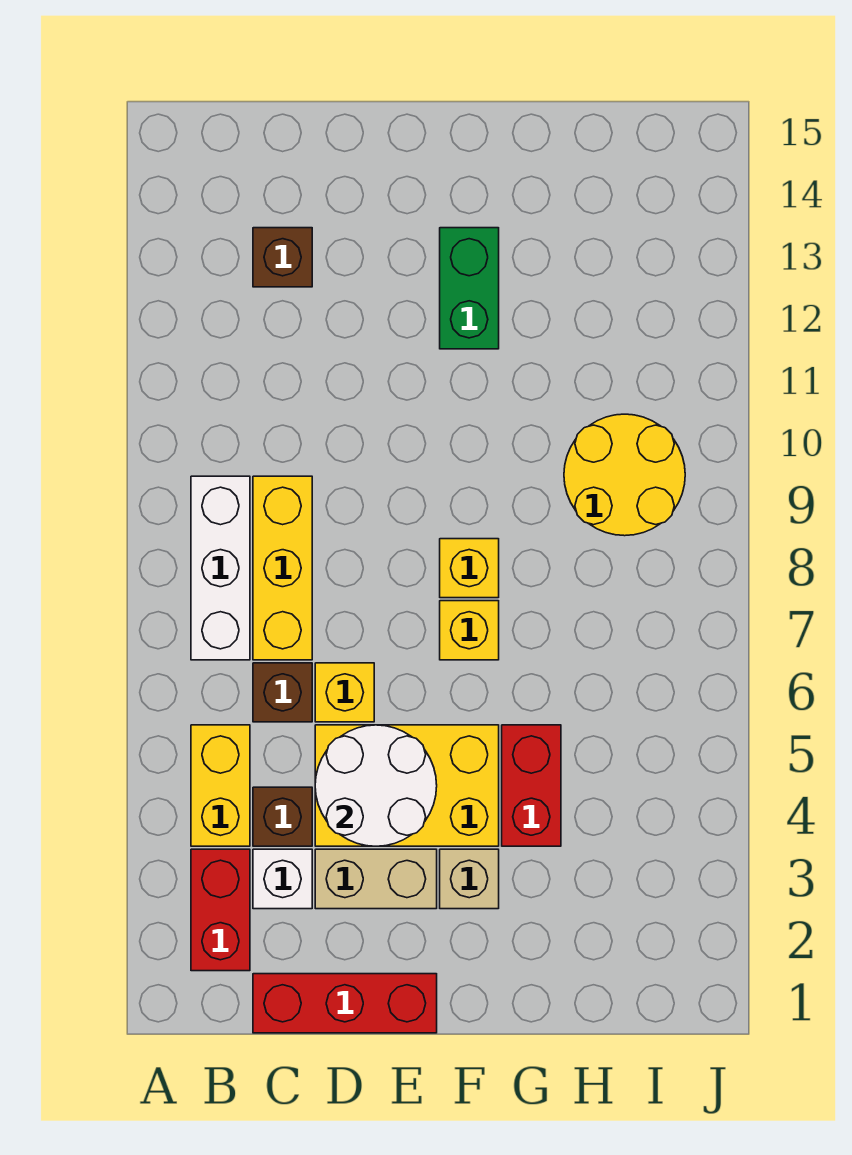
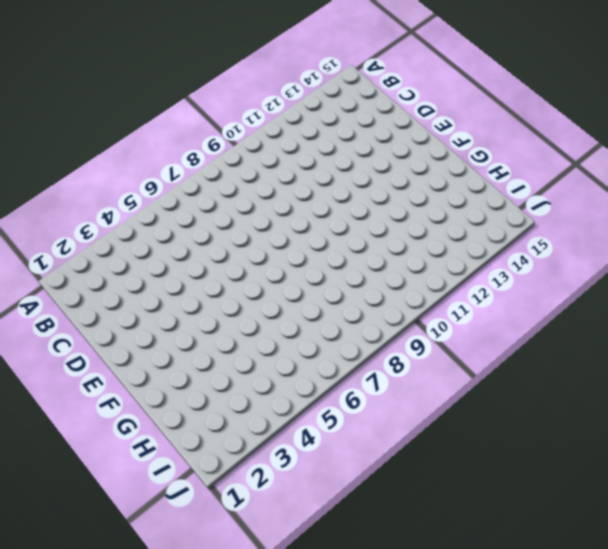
none -> red brick B2:B3 level 1
none -> yellow brick B4:B5 level 1
none -> white brick B7:B9 level 1

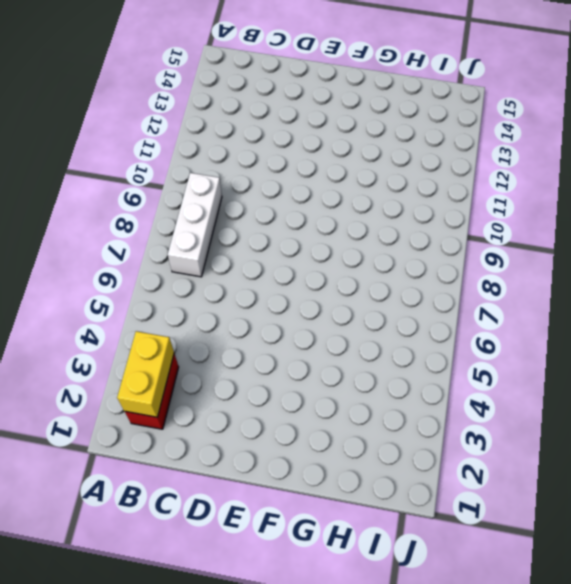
yellow brick B2:B3 level 2 -> yellow brick B4:B5 level 1
none -> red brick C1:E1 level 1
none -> white brick C3 level 1
none -> brown brick C4 level 1

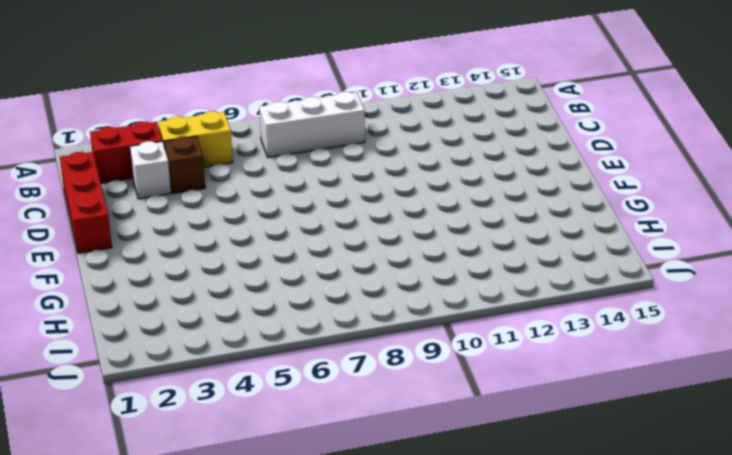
none -> brown brick C6 level 1
none -> yellow brick C7:C9 level 1
none -> brown brick C13 level 1

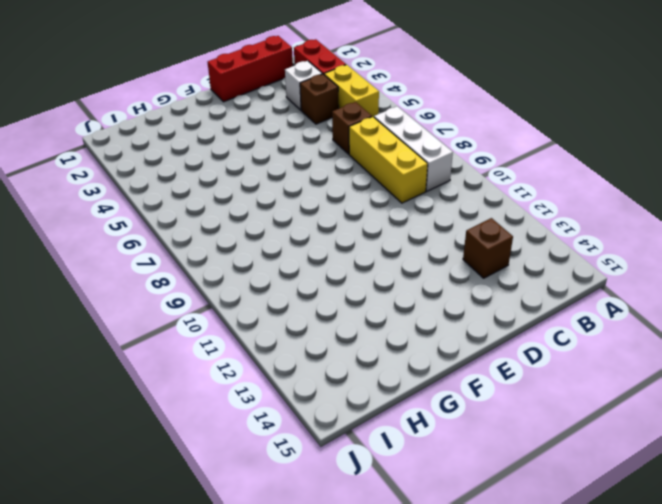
none -> tan brick D3:E3 level 1
none -> yellow brick D4:F5 level 1
none -> yellow brick D6 level 1

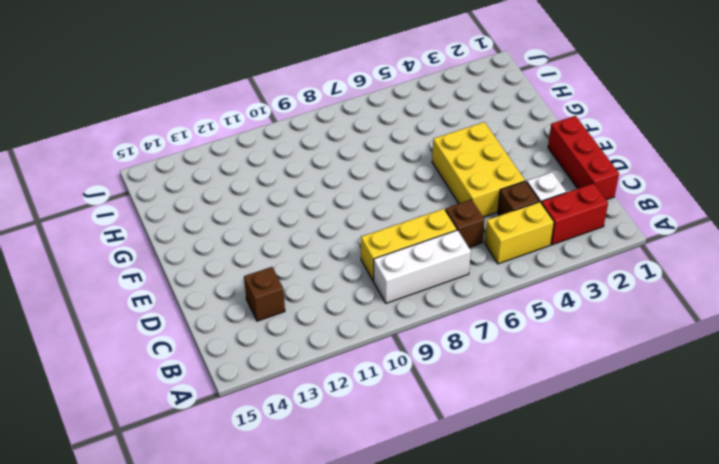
none -> tan brick D3:E3 level 1
none -> yellow brick D6 level 1
none -> tan brick F3 level 1

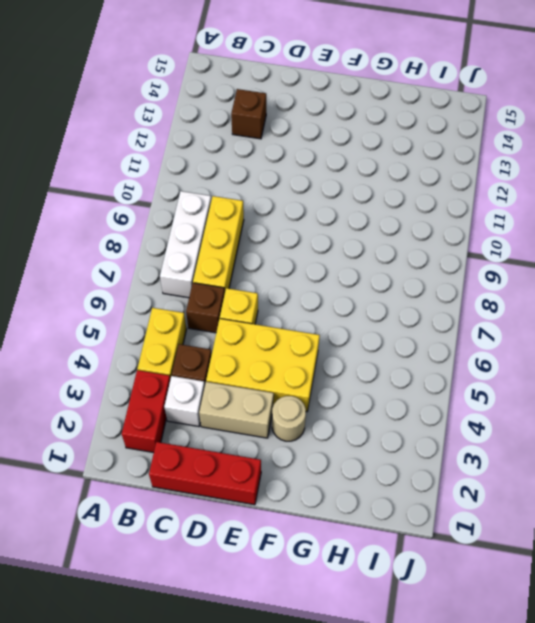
tan round brick F3 level 1 -> tan brick F3 level 1
none -> yellow brick F7 level 1
none -> yellow brick F8 level 1
none -> green brick F12:F13 level 1

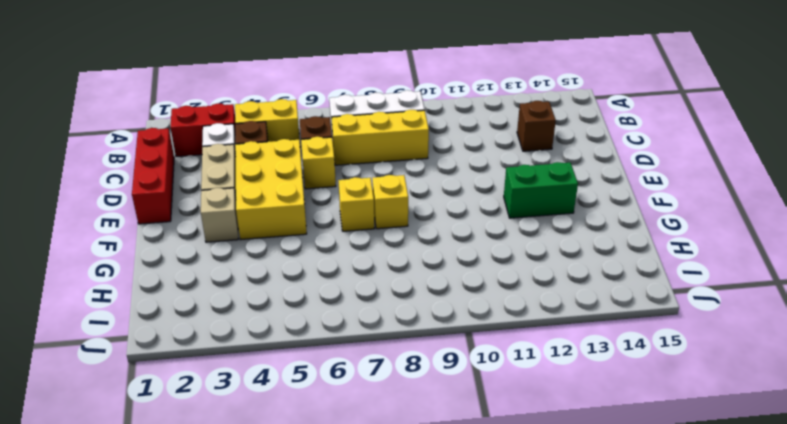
none -> red brick G4:G5 level 1
none -> yellow round brick H9:I10 level 1
none -> white round brick D4:E5 level 2

